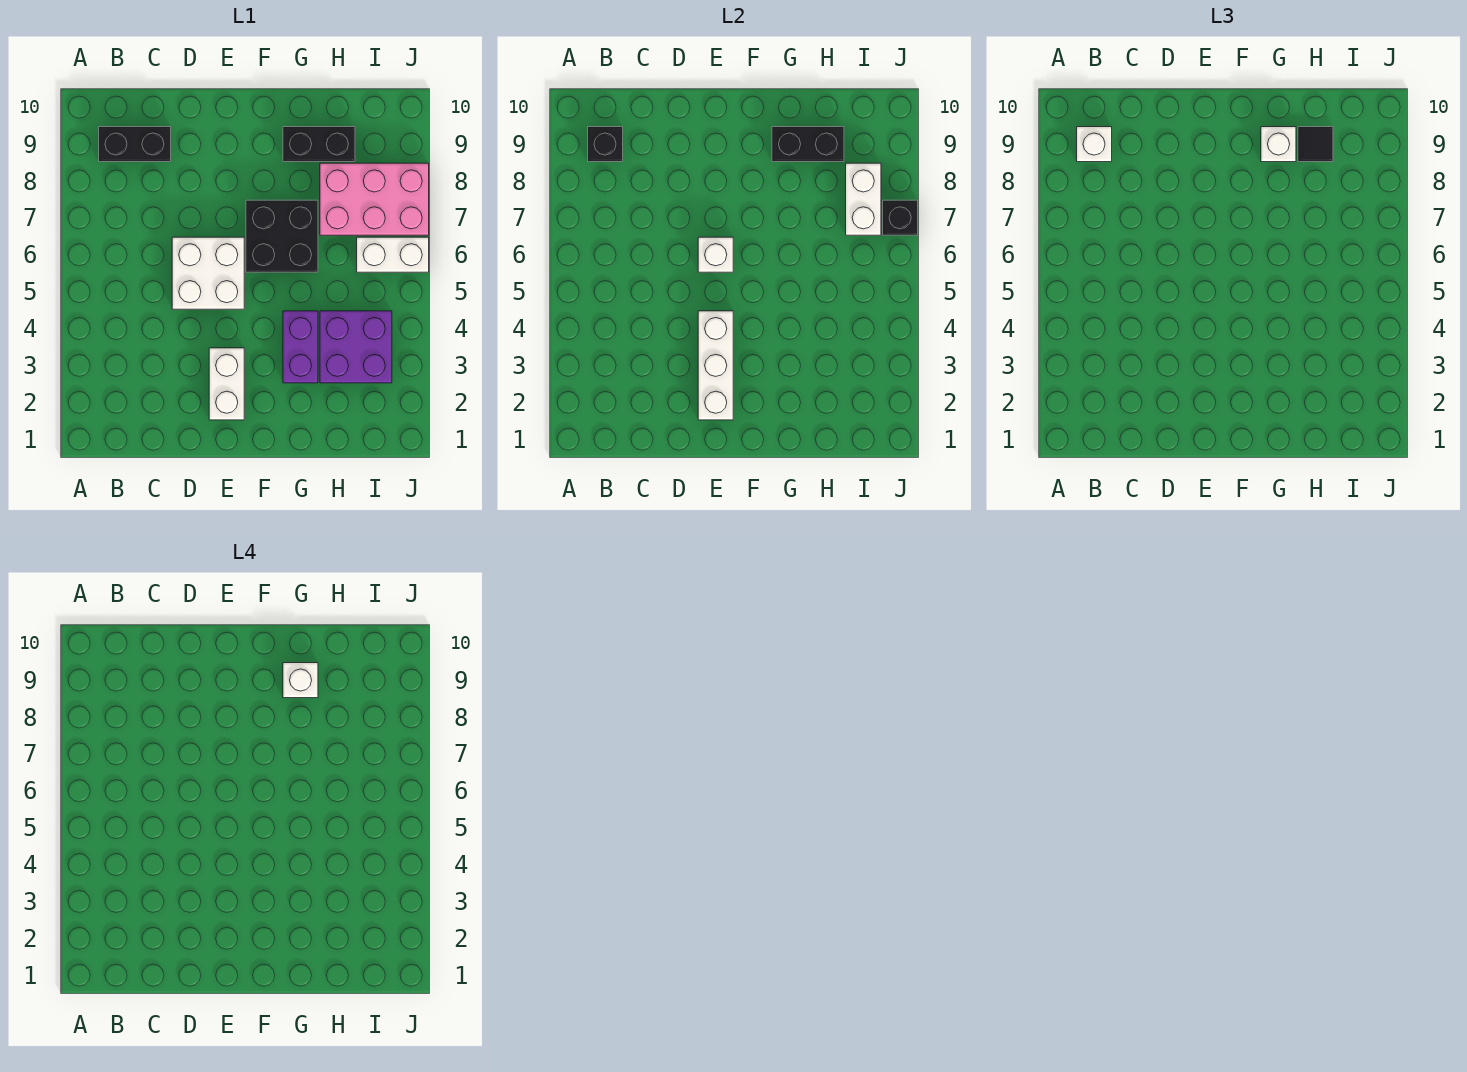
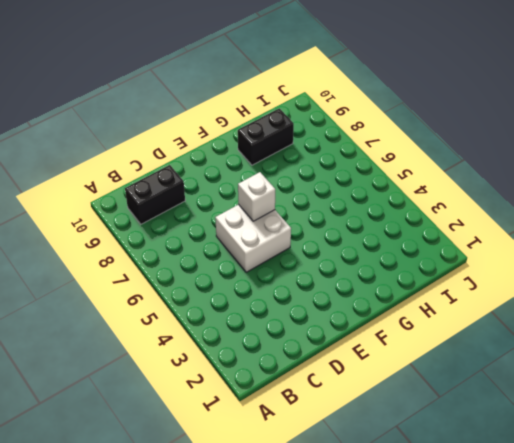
none -> white brick E2:E3 level 1
none -> black brick F6:G7 level 1
none -> purple brick G3:G4 level 1

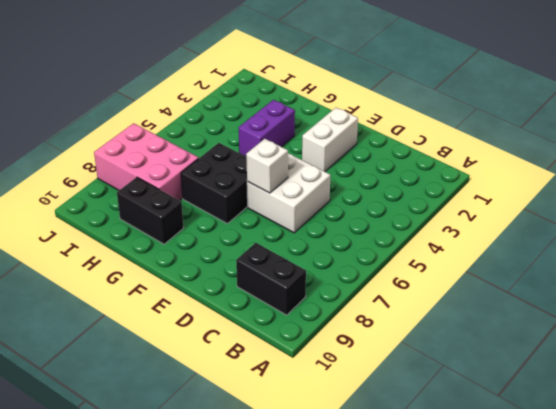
none -> purple brick H3:I4 level 1
none -> white brick I6:J6 level 1
none -> black brick B9 level 2

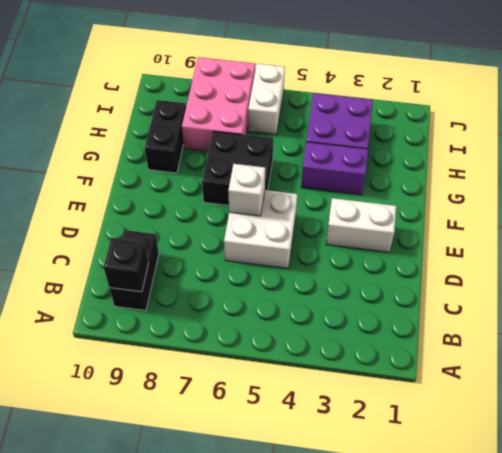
none -> white brick E2:E4 level 2
none -> black brick G9:H9 level 2
none -> white brick I7:I8 level 2

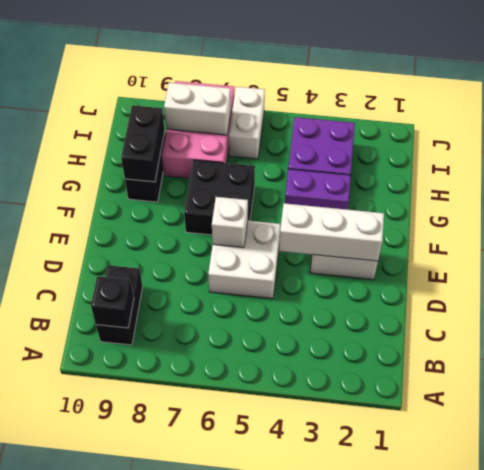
none -> black brick J7 level 2
none -> white brick B9 level 3
none -> white brick G9 level 3

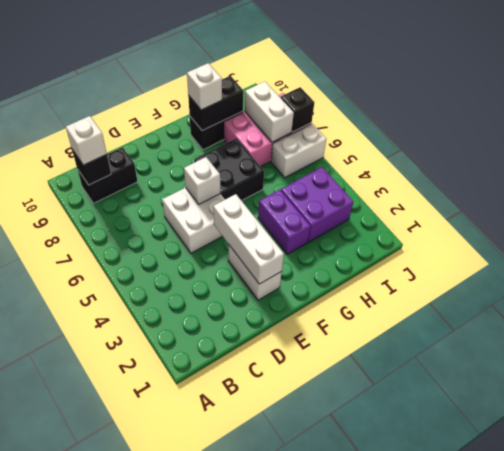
none -> black tile H9 level 3
none -> white brick G9 level 4

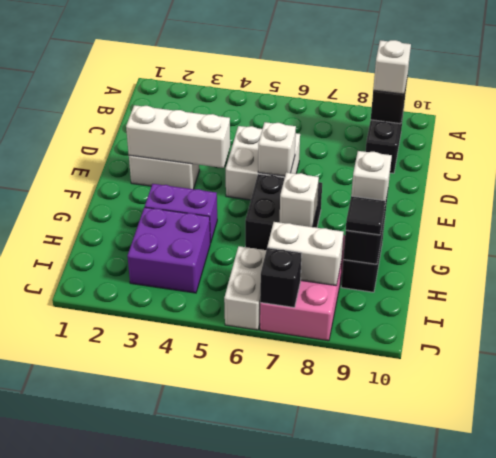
white brick G7 level 2 -> white brick G9 level 4

